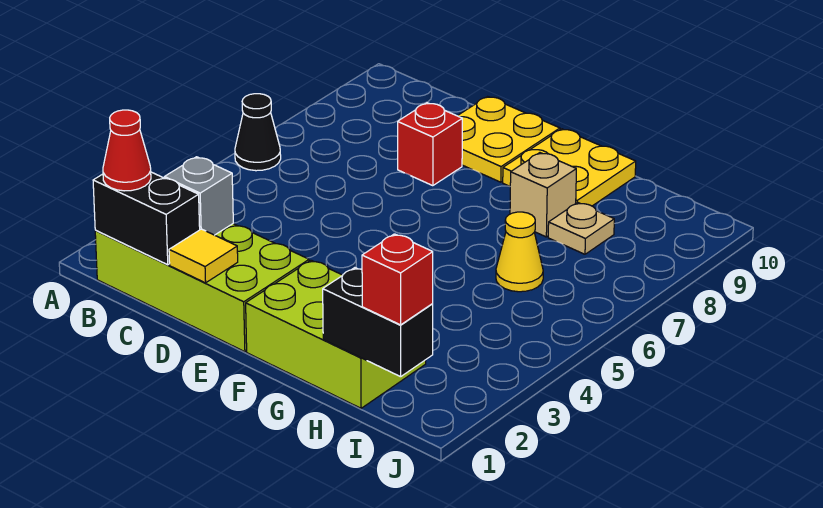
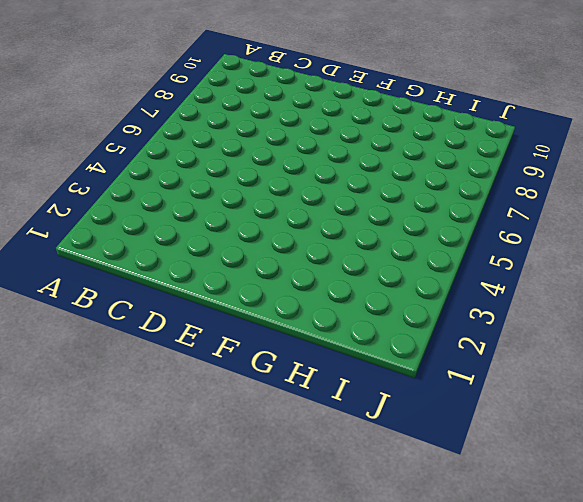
none -> black cone A6 level 1
none -> lime brick B1:E2 level 1
none -> red brick D8 level 1

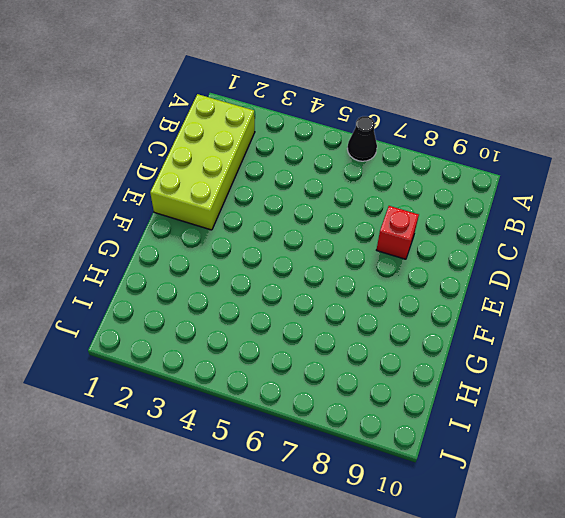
none -> yellow plate D9:E10 level 1
none -> lime brick F1:H2 level 1
none -> yellow plate F9:G10 level 1

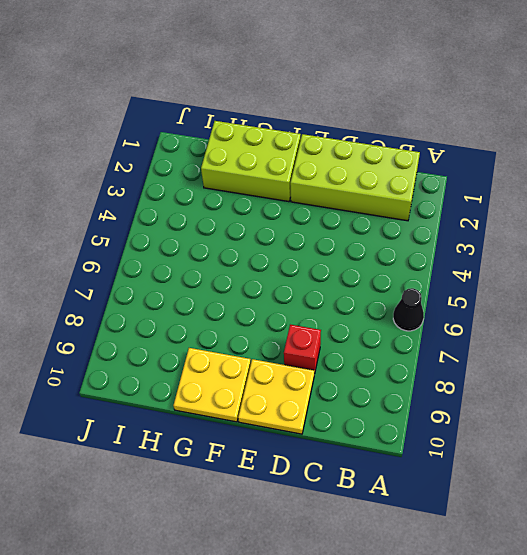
none -> tan brick G8 level 1
none -> yellow cone H6 level 1
none -> tan plate H8 level 1

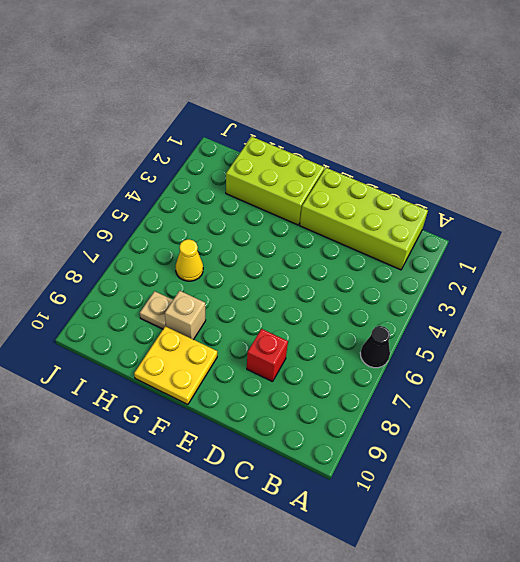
none -> yellow plate D9:E10 level 1
none -> black brick B1:C1 level 2
none -> grey brick C2 level 2

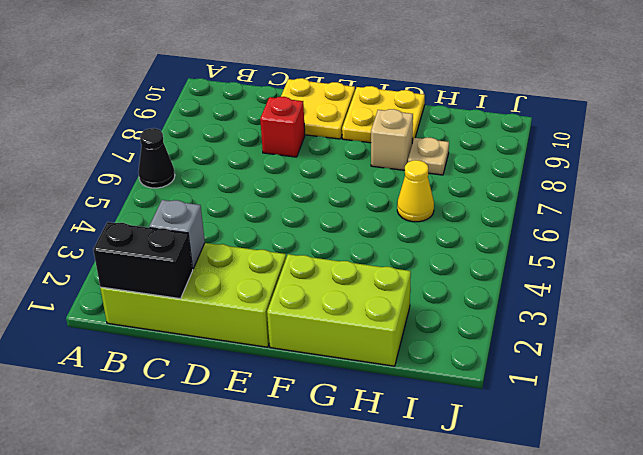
none -> yellow tile D1 level 2
none -> black brick H1:I1 level 2
none -> red cone B1 level 3

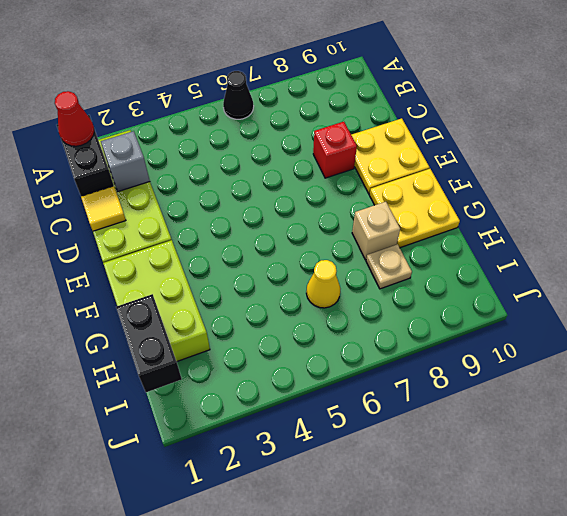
none -> red brick I1 level 3

